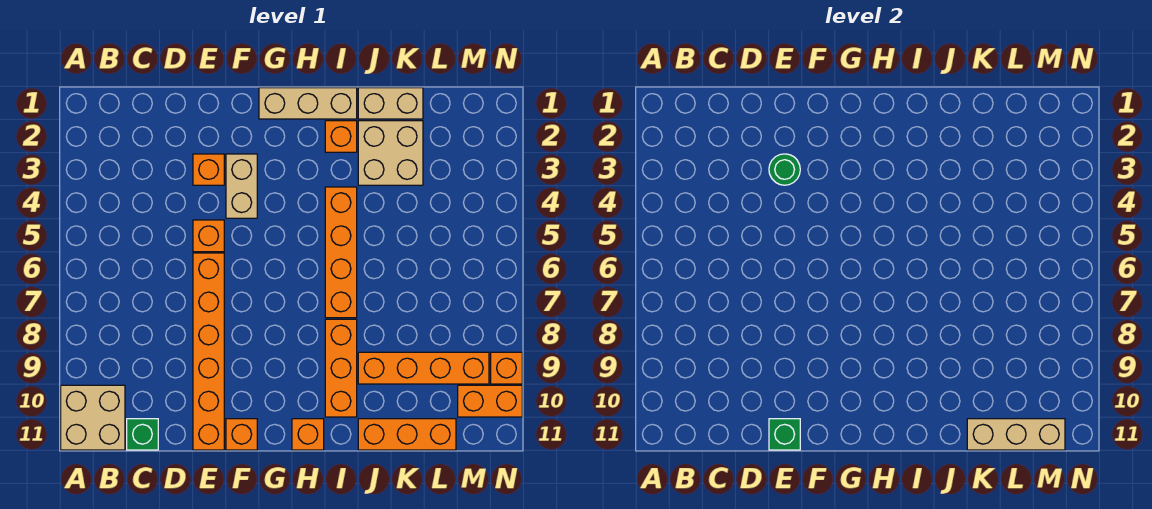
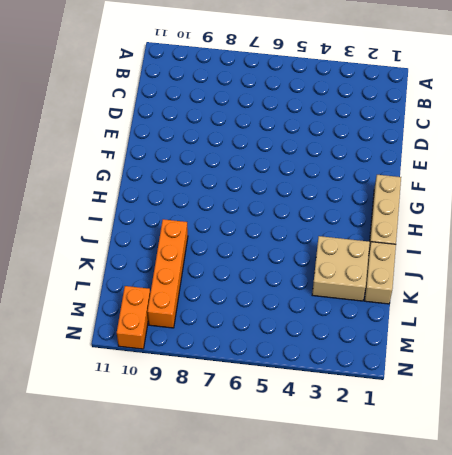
none -> tan brick A10:B11 level 1
none -> green brick C11 level 1
none -> orange brick E3 level 1

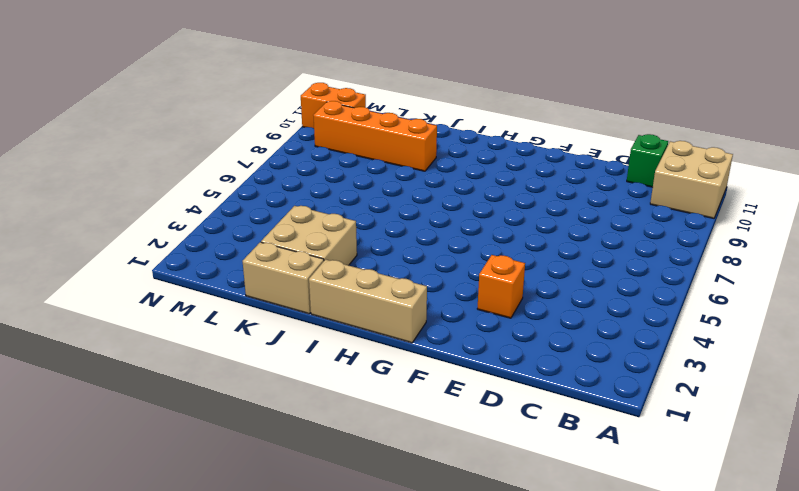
none -> orange brick E5 level 1
none -> orange brick E6:E11 level 1
none -> tan brick F3:F4 level 1

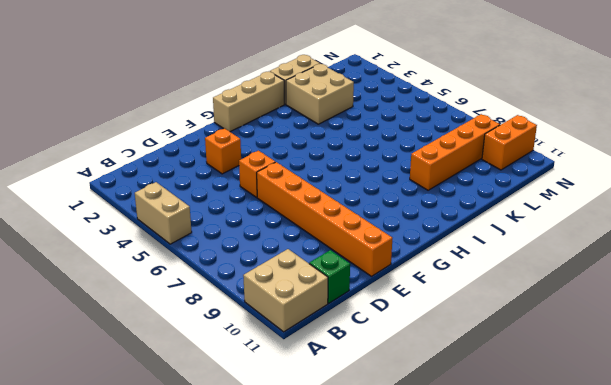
tan brick A4:A5 level 1 -> tan brick F3:F4 level 1
none -> orange brick F11 level 1
none -> orange brick H11 level 1
none -> orange brick I2 level 1

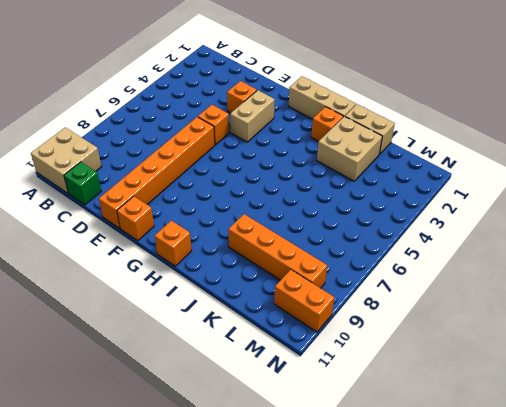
none -> orange brick I4:I7 level 1
none -> orange brick I8:I10 level 1
none -> orange brick J11:L11 level 1

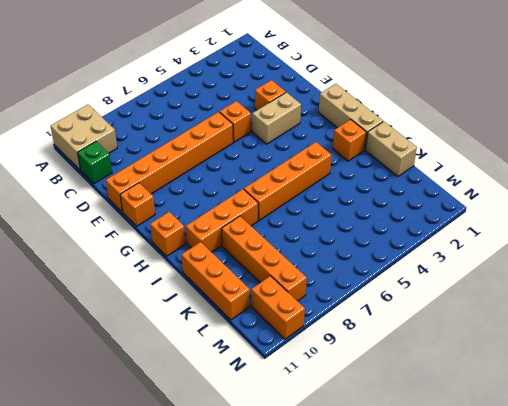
none -> tan brick J2:K3 level 1
none -> orange brick N9 level 1
none -> green round brick E3 level 2

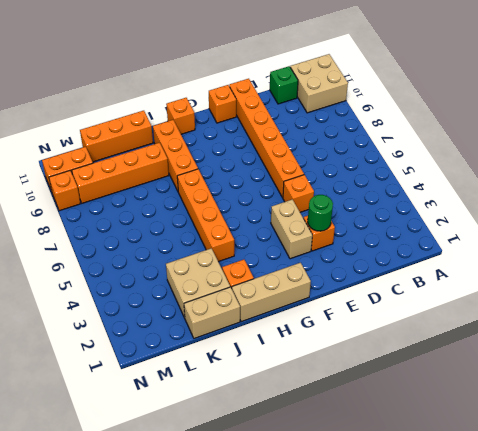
none -> green brick E11 level 2
none -> tan brick K11:M11 level 2

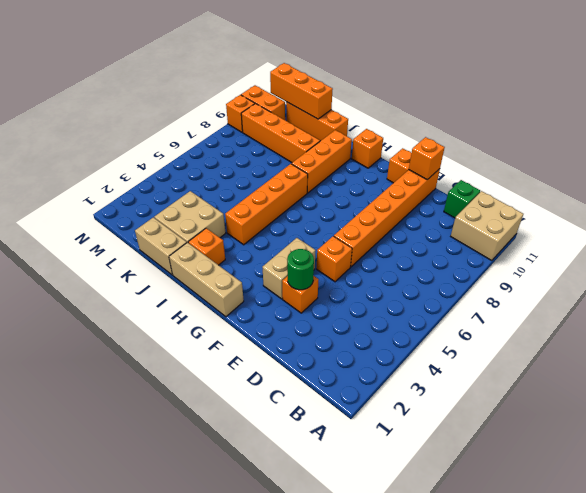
orange brick E11 level 2 -> green brick E11 level 2
orange brick K11:M11 level 2 -> tan brick K11:M11 level 2

